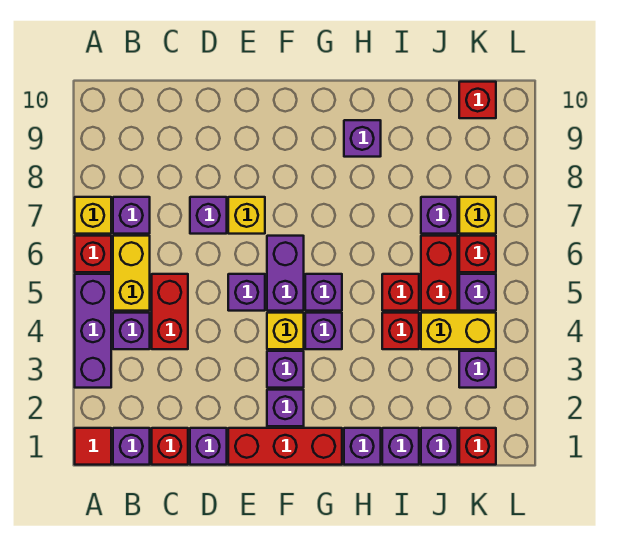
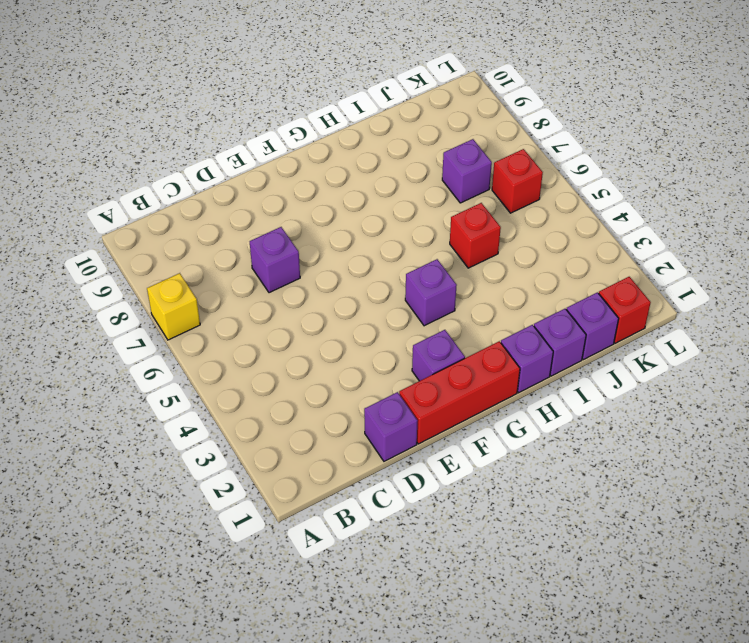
none -> red tile A1 level 1
none -> purple brick A3:A5 level 1
none -> red brick A6 level 1
none -> purple brick B1 level 1

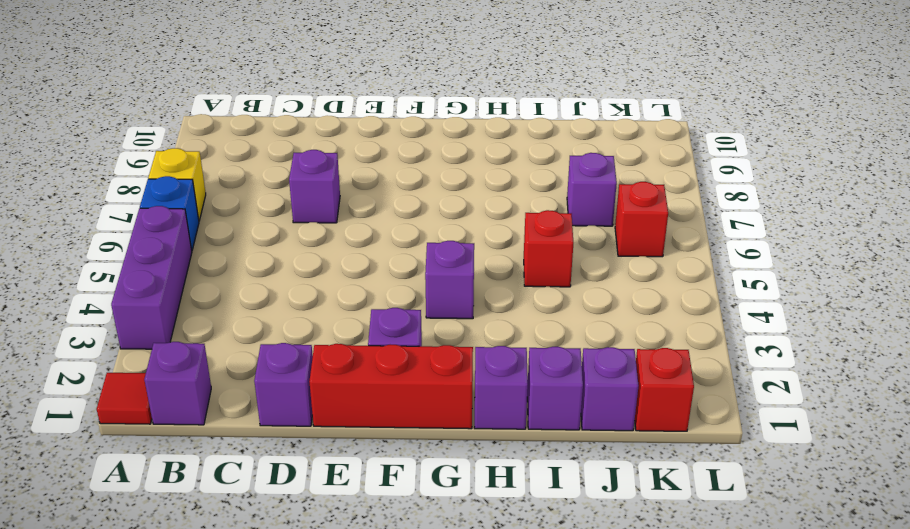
blue brick A6 level 1 -> red brick A6 level 1
none -> purple brick B4 level 1
none -> yellow brick B5:B6 level 1
none -> purple brick B7 level 1
none -> red brick C1 level 1

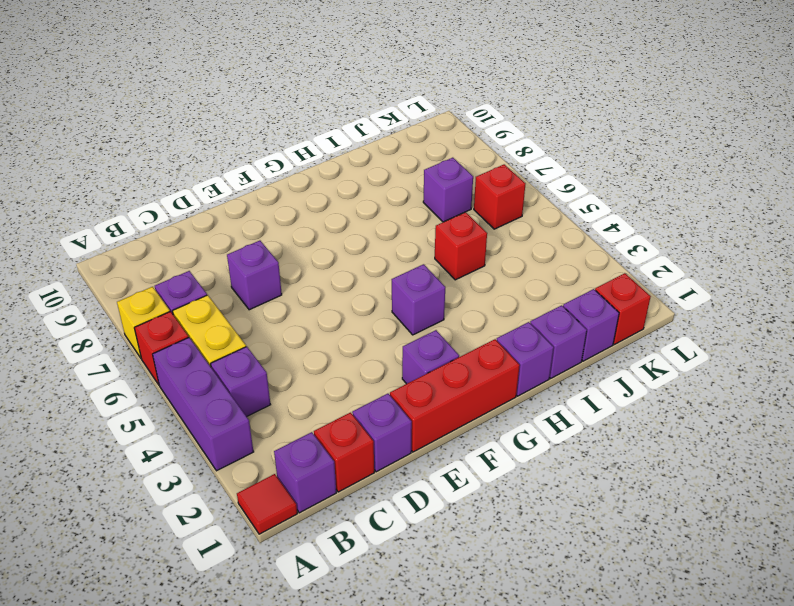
none -> red brick C4:C5 level 1
none -> purple brick E5 level 1
none -> yellow brick E7 level 1
none -> purple brick F3 level 1

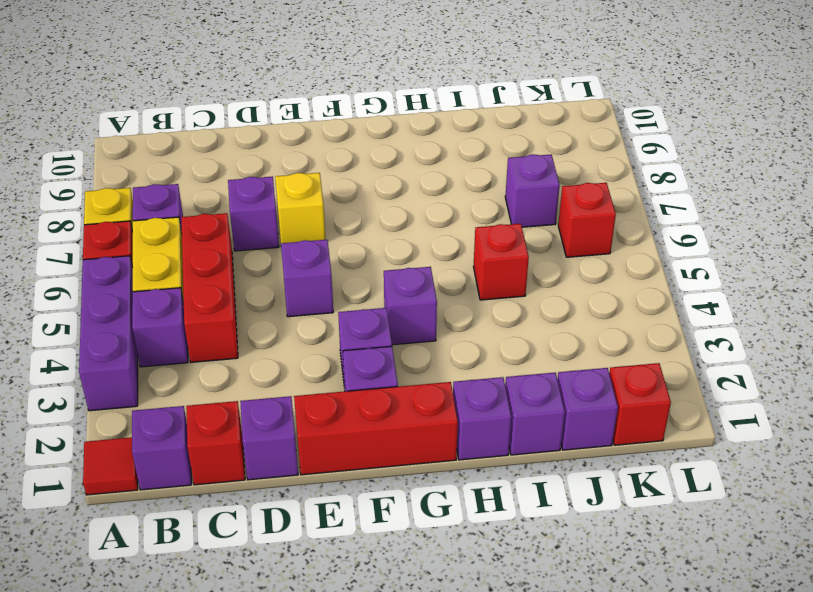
red brick C4:C6 level 1 -> red brick C4:C5 level 1
none -> yellow brick F4 level 1
none -> purple brick F5:F6 level 1
none -> purple brick G5 level 1
none -> purple brick H9 level 1

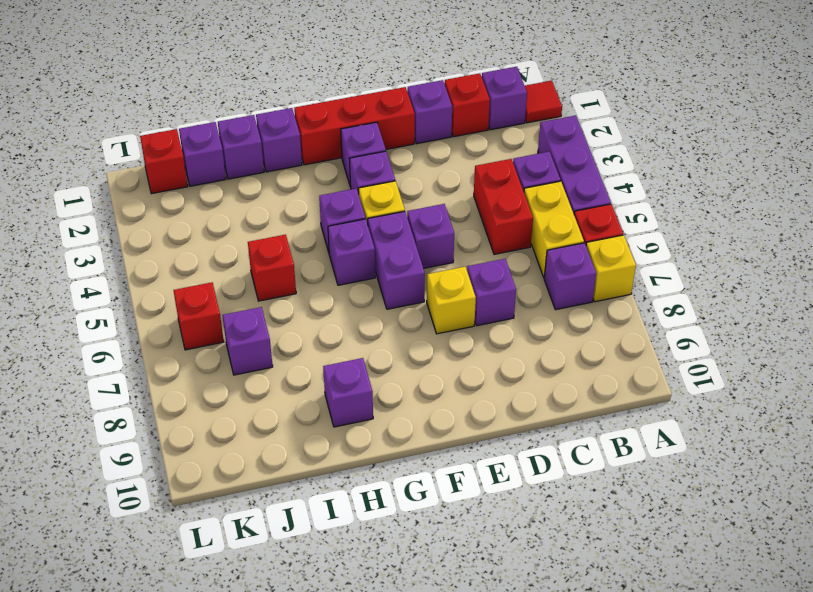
none -> red brick I4 level 1
none -> yellow brick J4:K4 level 1
none -> red brick J5:J6 level 1
none -> purple brick K3 level 1

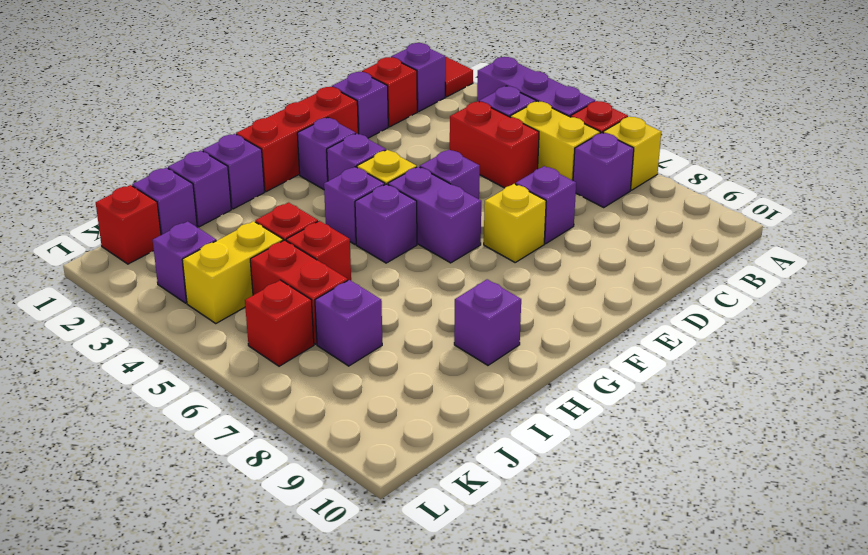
none -> purple brick K5 level 1
none -> yellow brick K7 level 1
none -> red brick K10 level 1

